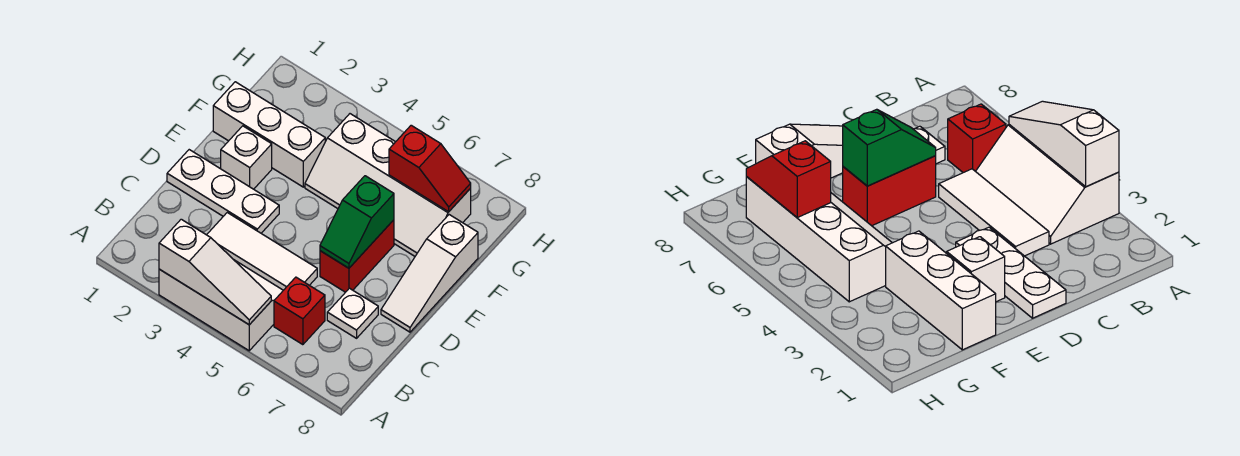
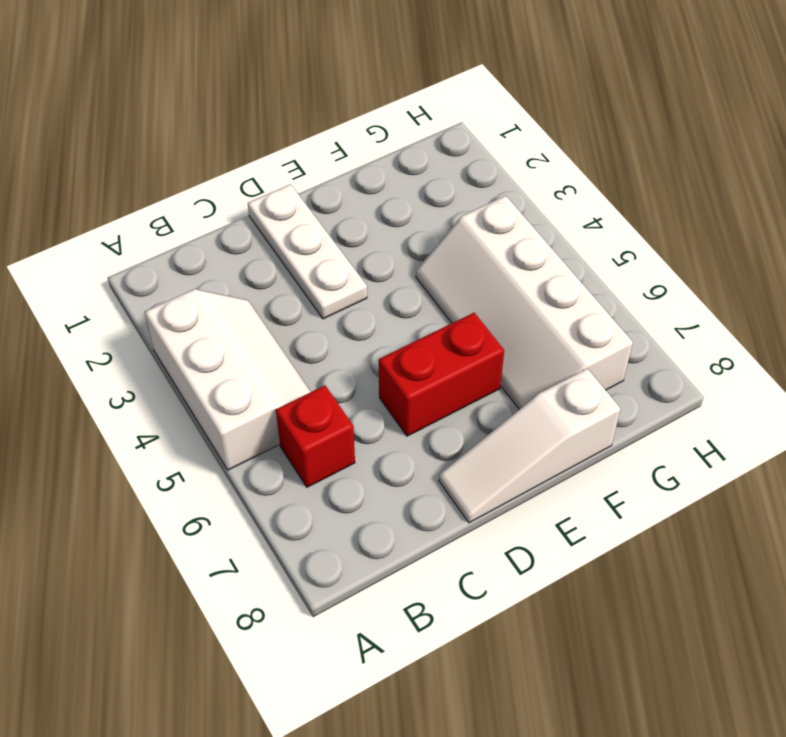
none -> white tile C3:C5 level 1
none -> white plate C7 level 1
none -> white brick E2 level 1

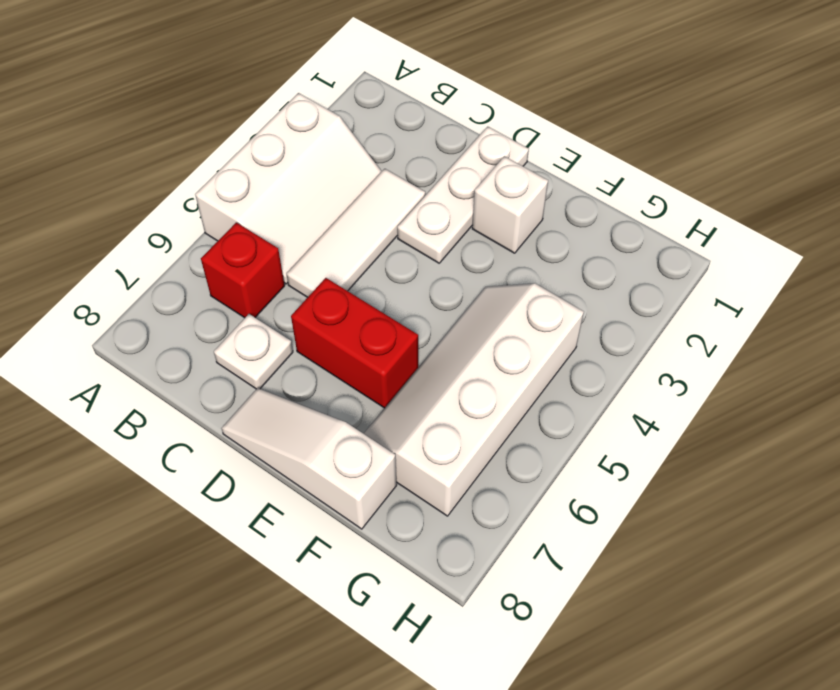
none -> white brick F1:F3 level 1
none -> white slope A3:A5 level 2 top 3
none -> green slope D6:E6 level 2 top E

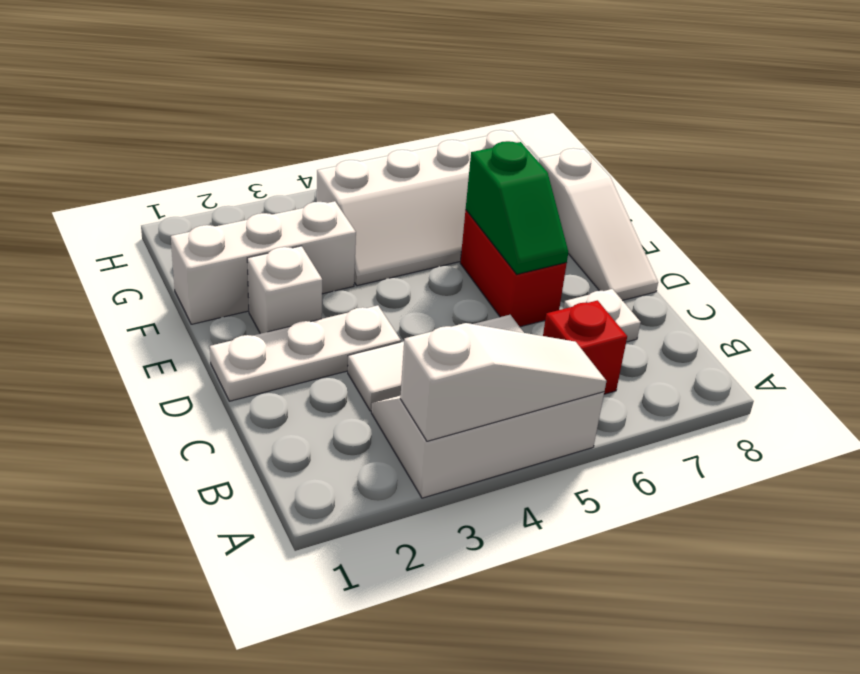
none -> red slope G6:G7 level 2 top 6

